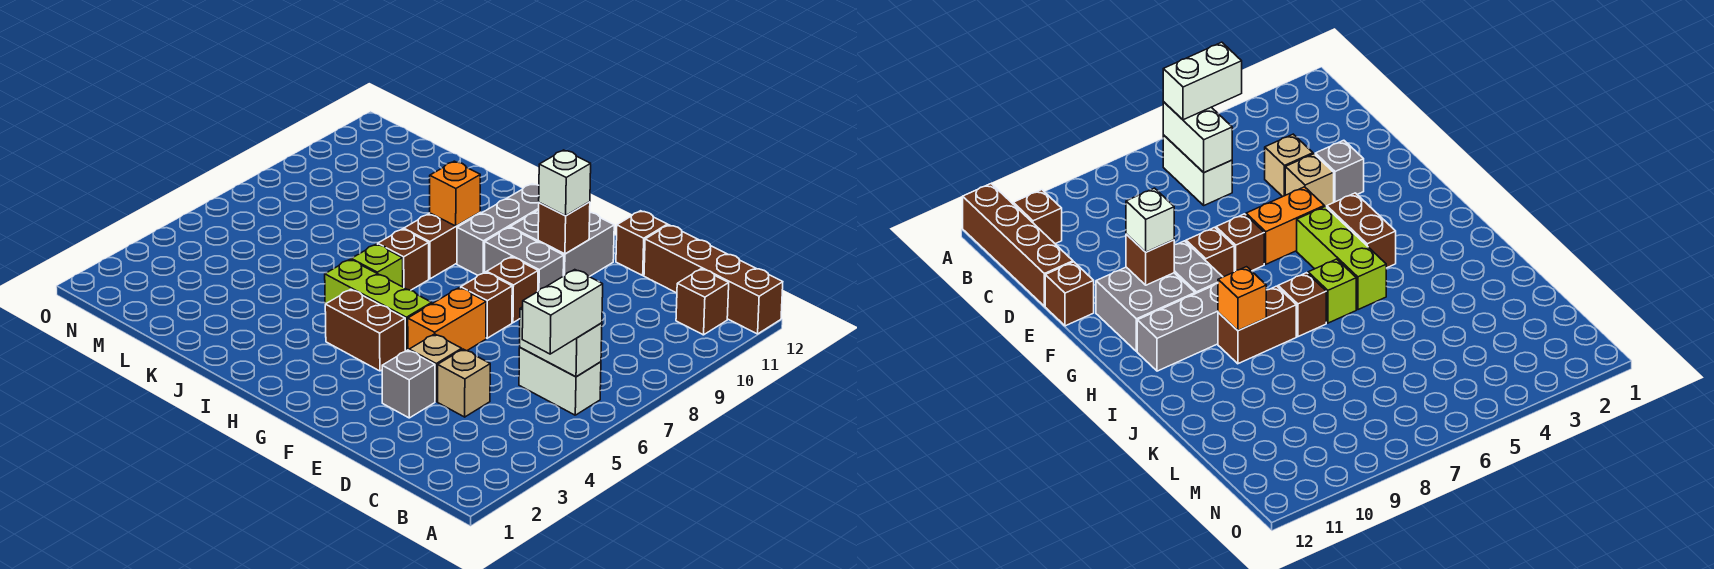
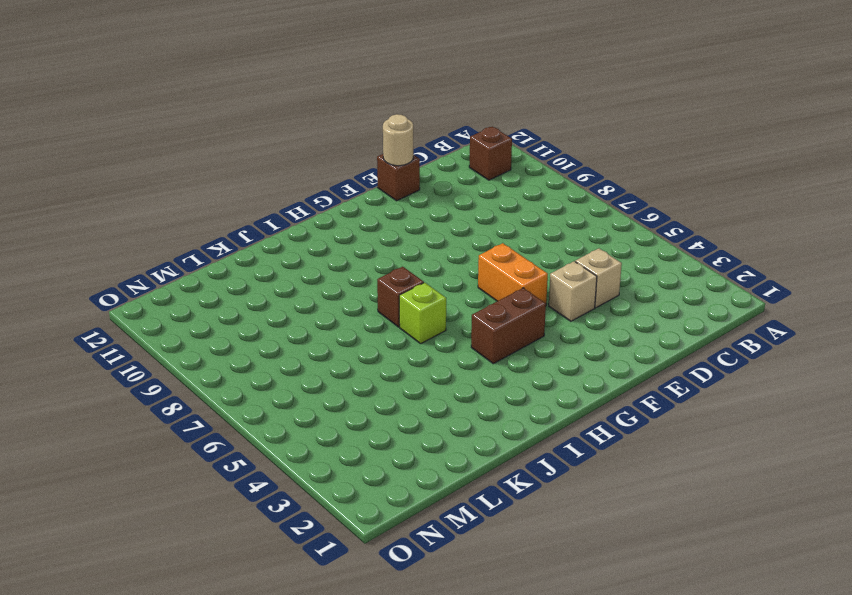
tan round brick E12 level 2 -> none
none -> brown brick A12:D12 level 1
none -> white brick B6:C6 level 1
none -> grey brick E3 level 1

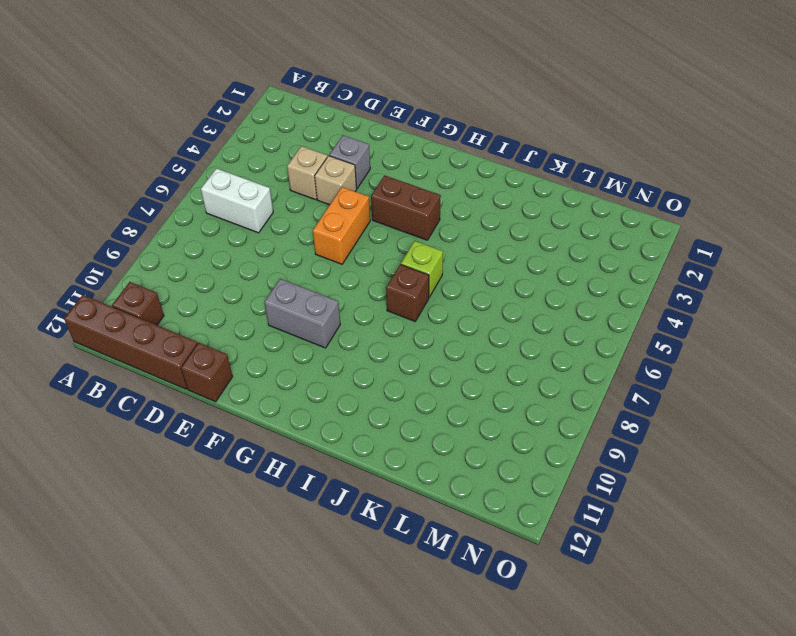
none -> brown brick F7 level 1
none -> brown brick F8 level 1
none -> grey brick F10:G11 level 1

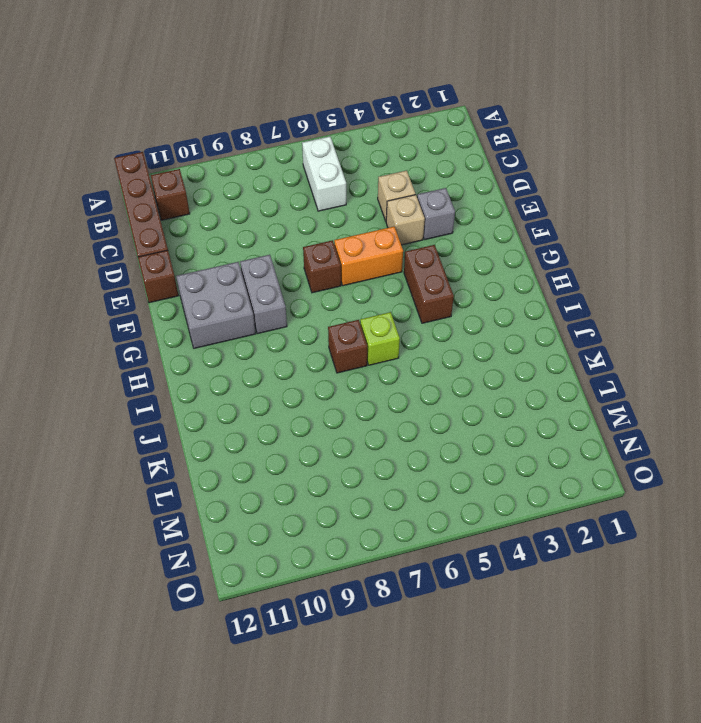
none -> brown brick F8 level 1
none -> lime brick G5:I5 level 1
none -> grey brick H9:H11 level 1

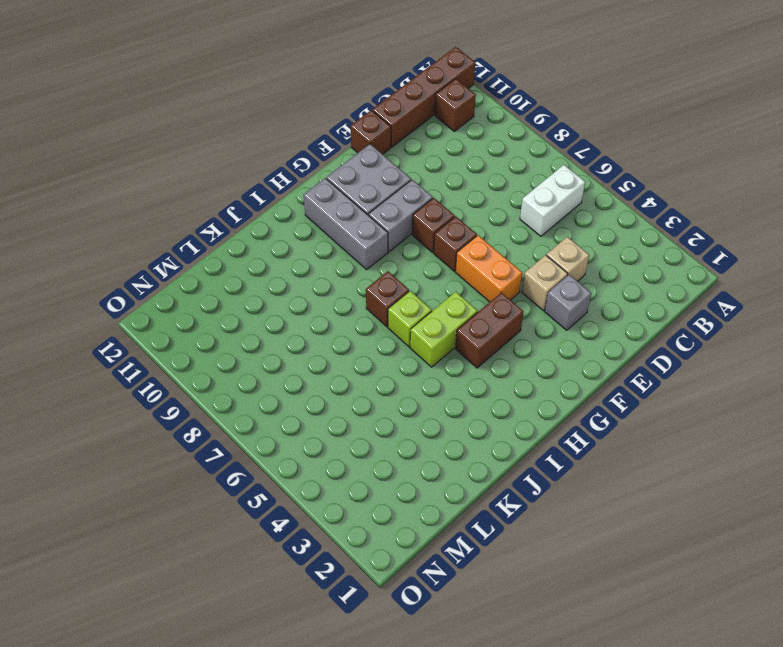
lime brick H5:I5 level 1 -> lime brick G5:I5 level 1
none -> brown brick I8:I9 level 1
none -> white brick B6:C6 level 2
none -> brown brick F10 level 2

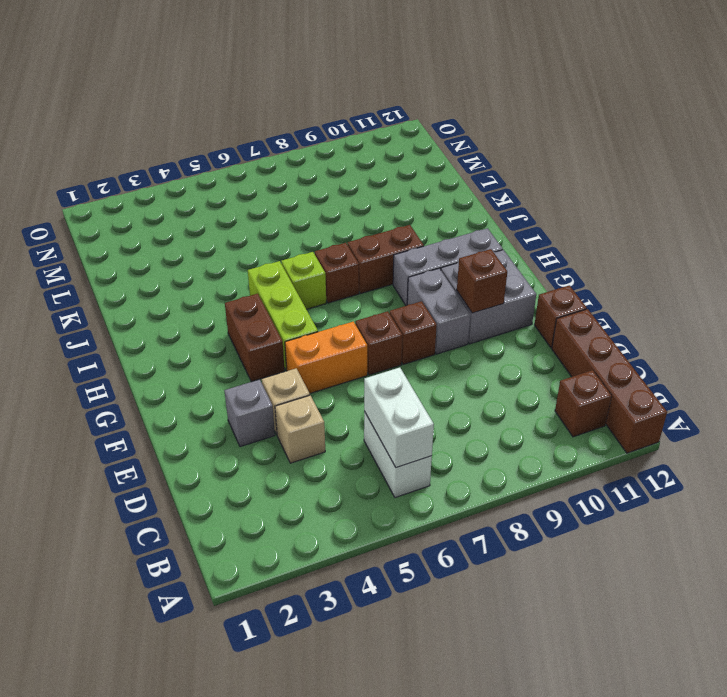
none -> orange brick I9 level 2
none -> white brick B5:B6 level 3
none -> white brick F10 level 3

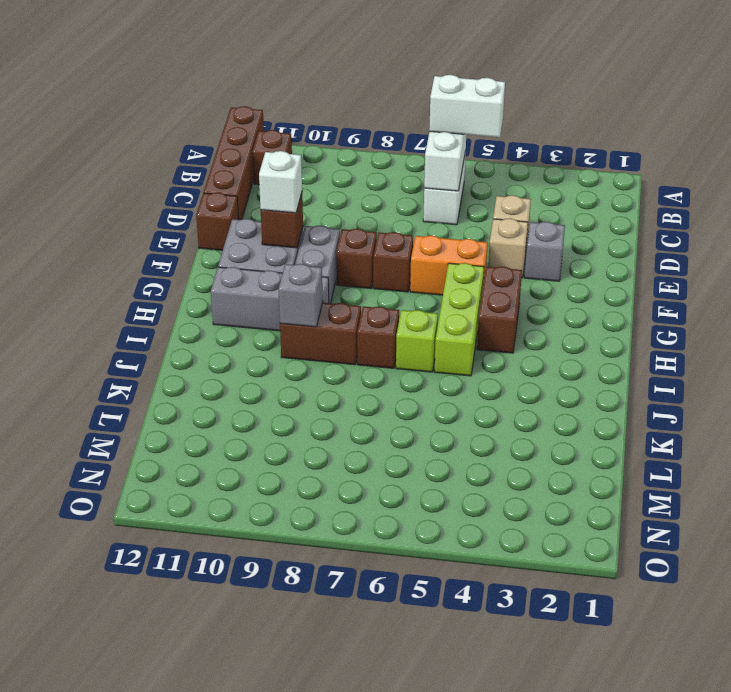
grey brick I9 level 2 -> orange brick I9 level 2

